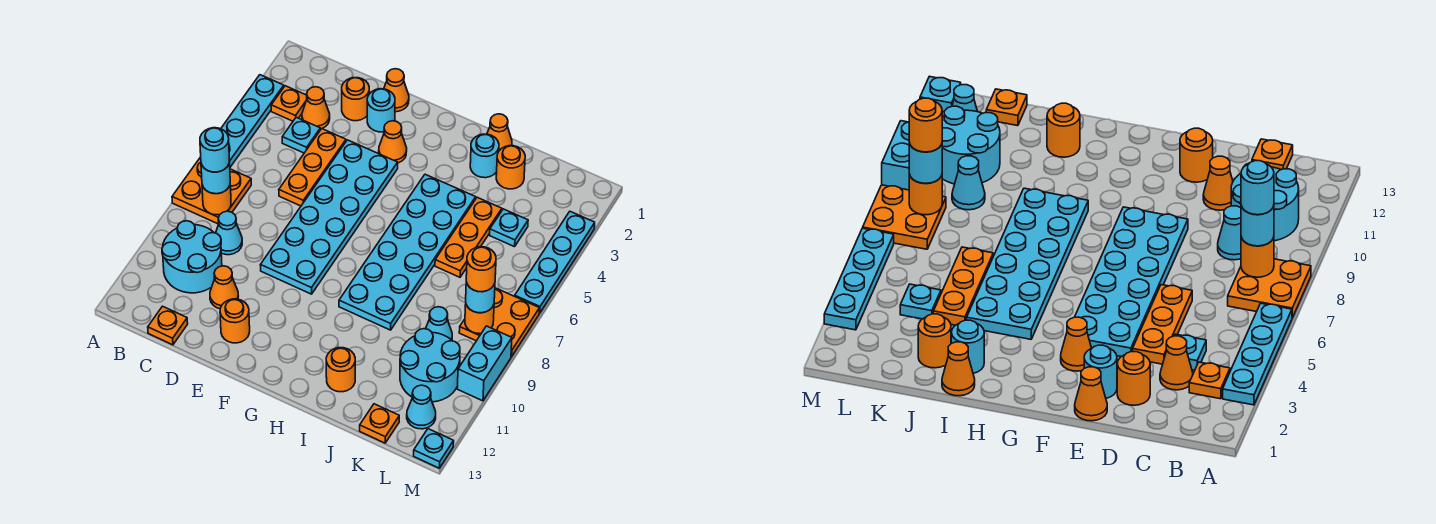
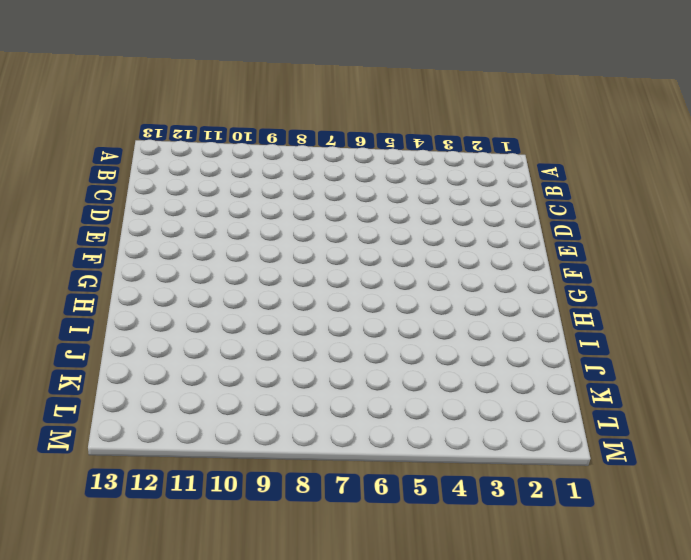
none -> cyan plate A3:A6 level 1
none -> orange plate A7:B8 level 1
none -> orange plate B3 level 1
none -> cyan round brick B10:C11 level 1

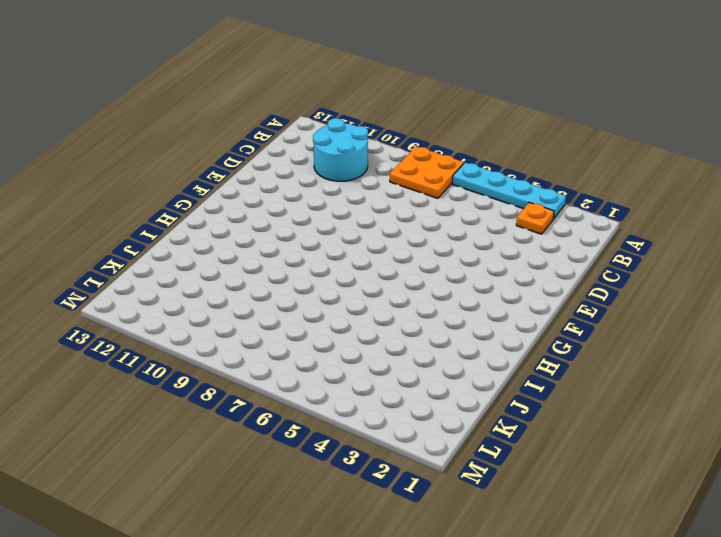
none -> orange cone C3 level 1
none -> cyan plate C4 level 1
none -> cyan cone C9 level 1
none -> orange plate C13 level 1

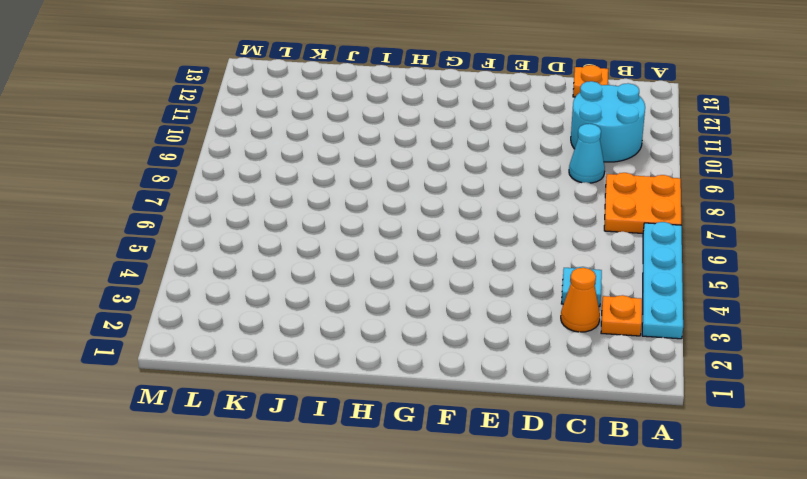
none -> orange round brick D2 level 1
none -> orange plate D4:D6 level 1
none -> orange cone D11 level 1
none -> orange cone E1 level 1

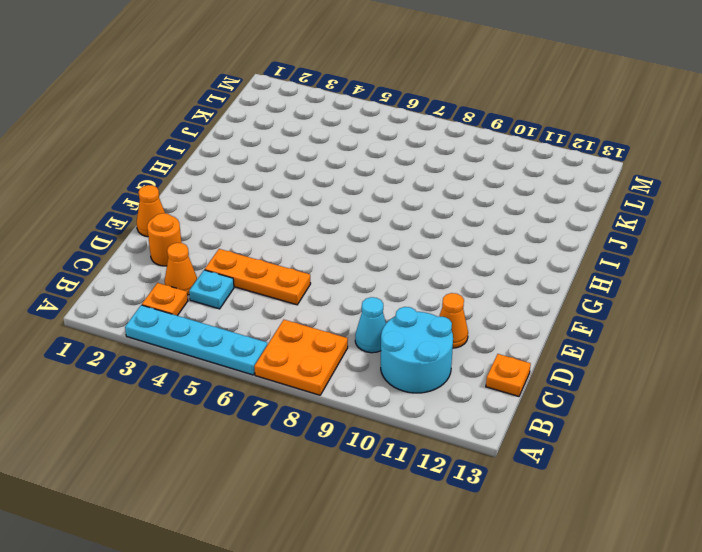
none -> cyan round brick E2 level 1
none -> cyan plate E4:F9 level 1
none -> orange round brick E12 level 1
none -> orange cone F3 level 1

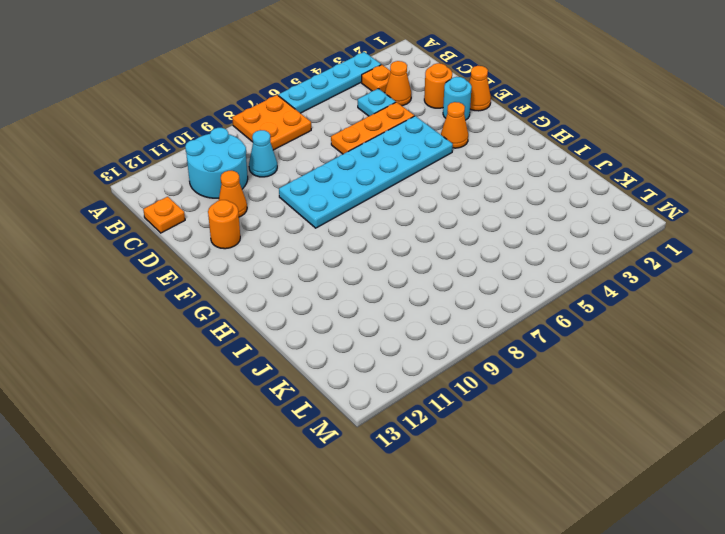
none -> cyan plate H4:I9 level 1
none -> orange cone I1 level 1
none -> cyan round brick I2 level 1
none -> orange round brick I12 level 1

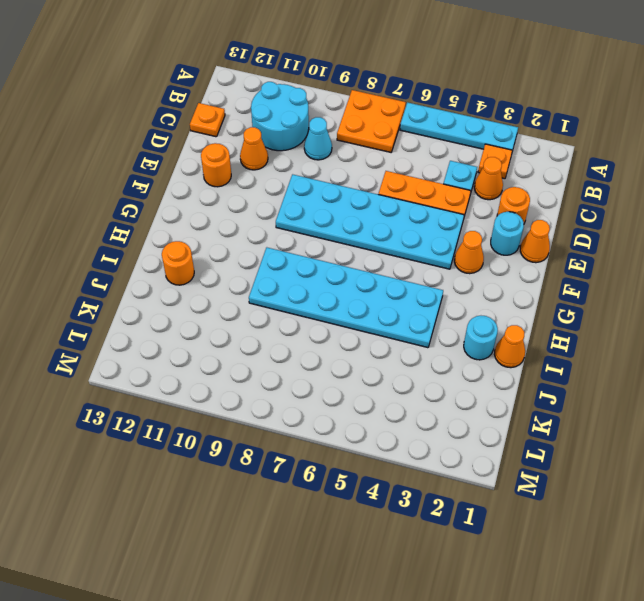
none -> orange round brick J2 level 1
none -> orange plate J4:J6 level 1
none -> cyan plate K4 level 1
none -> cyan cone K9 level 1

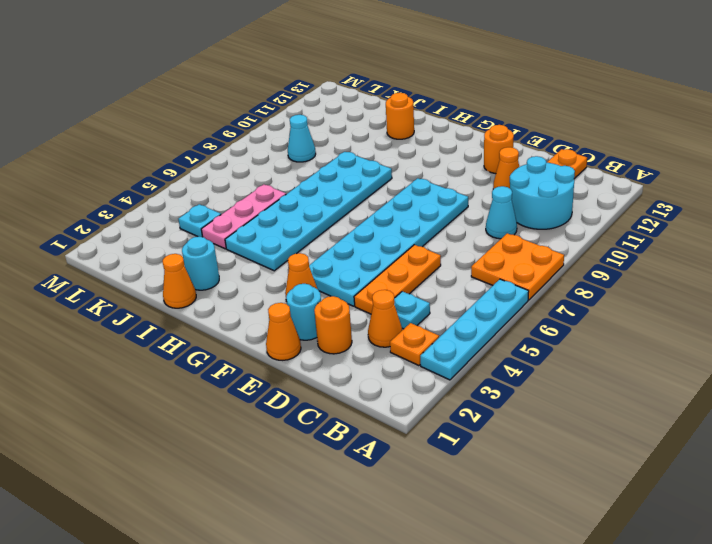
pink plate J4:J6 level 1 -> orange plate J4:J6 level 1
none -> orange round brick J2 level 1
none -> cyan round brick K10:L11 level 1
none -> orange plate K13 level 1
none -> orange plate L7:M8 level 1

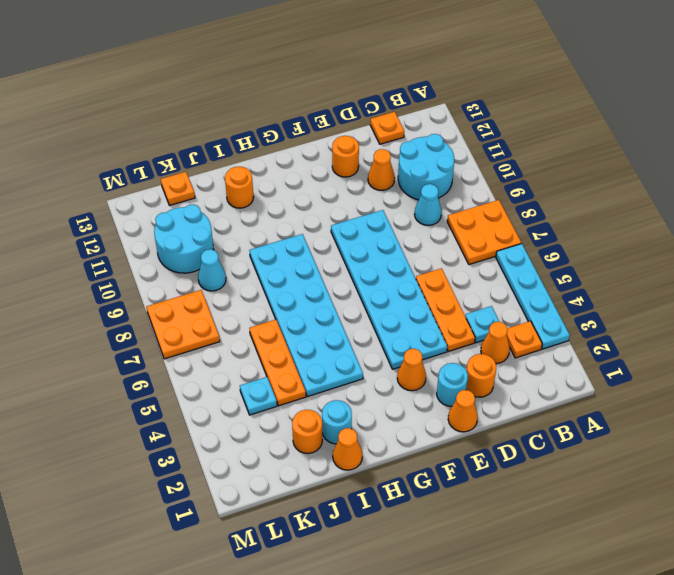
none -> cyan cone L12 level 1
none -> cyan plate M3:M6 level 1
none -> cyan brick M9:M10 level 1
none -> cyan plate M13 level 1

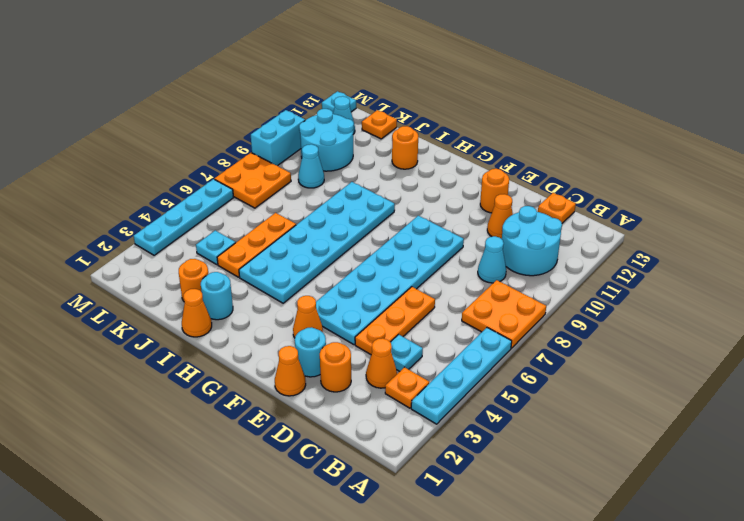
none -> orange round brick B8 level 2
none -> orange round brick L8 level 2
none -> cyan round brick B8 level 3
none -> cyan round brick L8 level 3

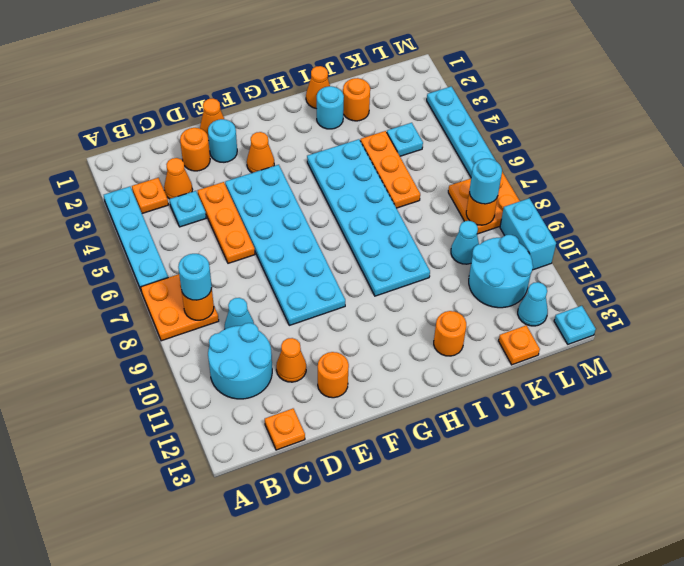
none -> cyan round brick B8 level 4
none -> orange round brick L8 level 4

